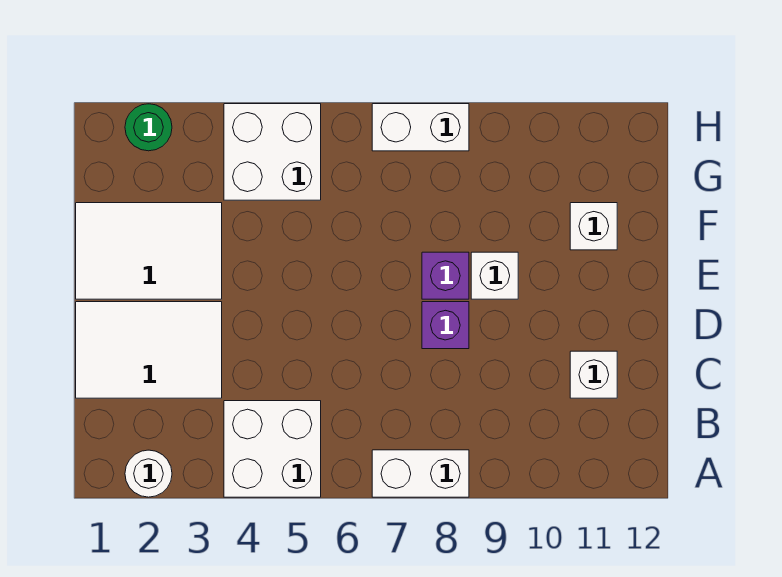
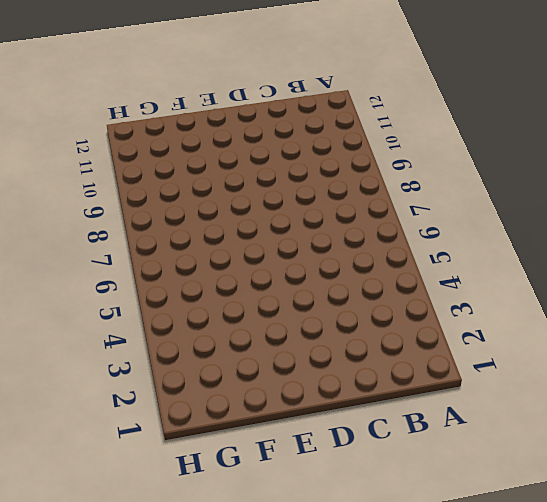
none -> white round brick A2 level 1
none -> white brick A4:B5 level 1
none -> white brick A7:A8 level 1

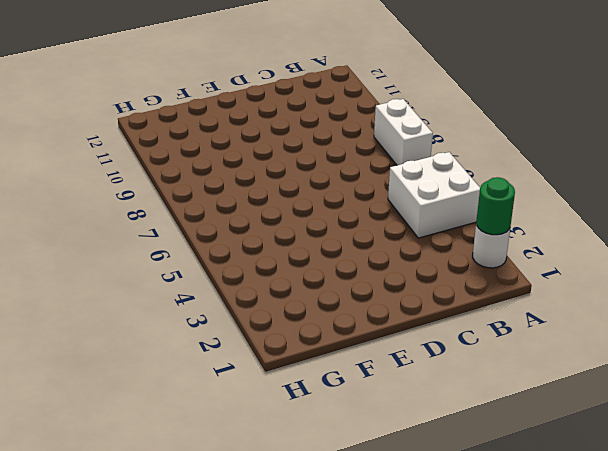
green round brick A2 level 2 -> green round brick H2 level 1
none -> white tile C1:D3 level 1
none -> white brick C11 level 1
none -> purple brick D8 level 1

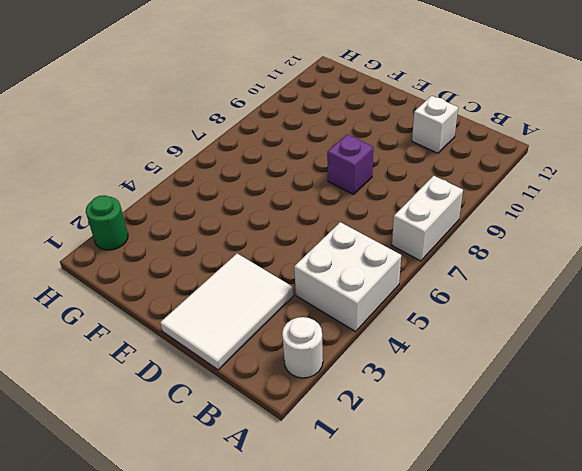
none -> white tile E1:F3 level 1
none -> purple brick E8 level 1
none -> white brick E9 level 1

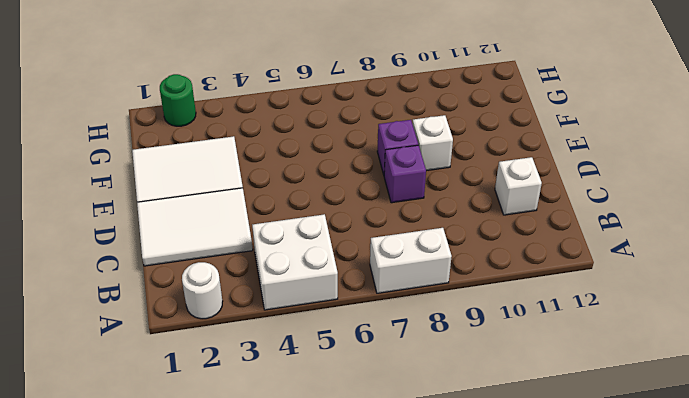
none -> white brick F11 level 1
none -> white brick G4:H5 level 1
none -> white brick H7:H8 level 1

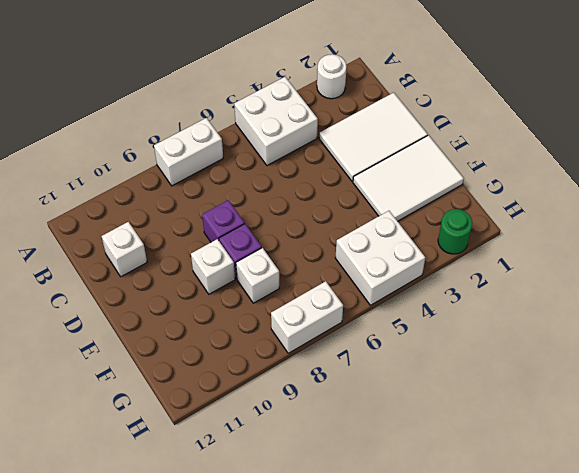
white brick F8 level 1 -> white brick F11 level 1

